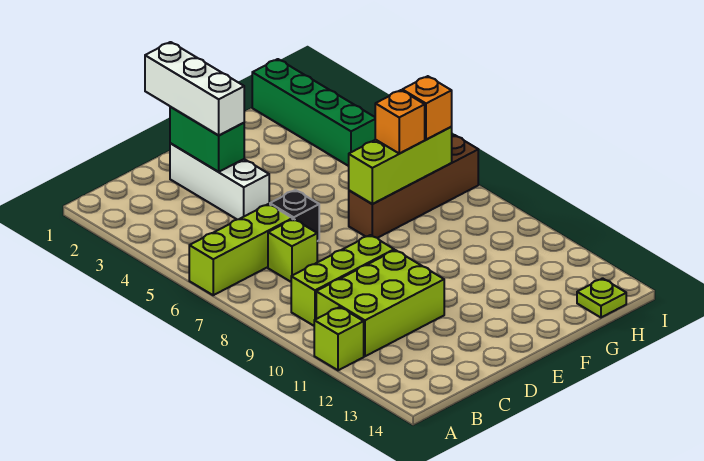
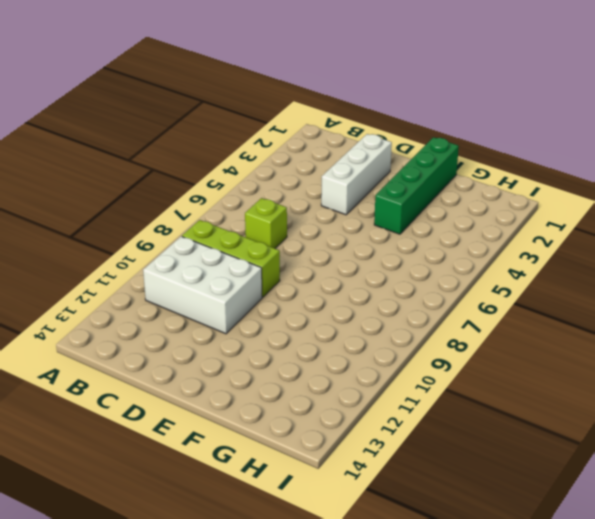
white brick B10:D11 level 1 -> lime brick B10:D11 level 1
green brick F1:F4 level 1 -> green brick H1:H4 level 1
none -> lime brick A6:C6 level 1
none -> lime brick A11 level 1
none -> black brick D6 level 1

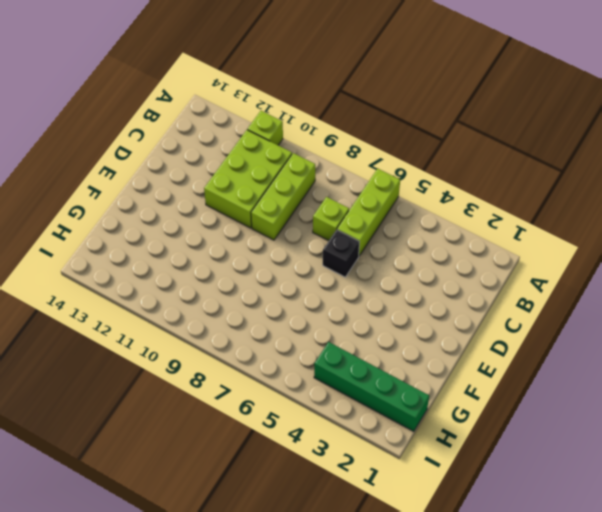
none -> white brick D2:D4 level 1
none -> brown brick F7:I7 level 1
none -> lime plate H14 level 1

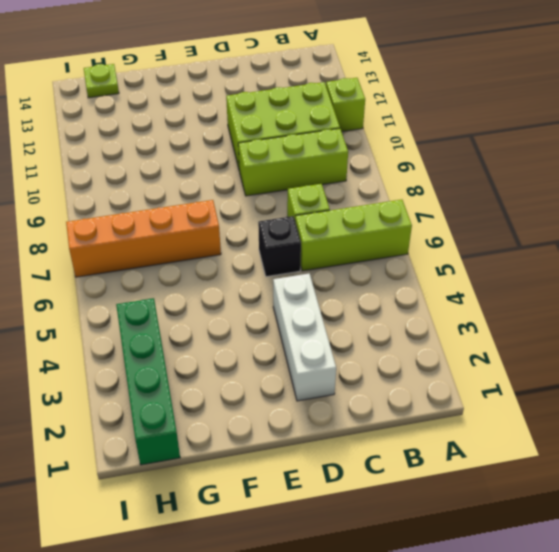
orange brick F7:I7 level 1 -> brown brick F7:I7 level 1
none -> green brick D2:D3 level 2
none -> lime brick F7:H7 level 2
none -> white brick D1:D3 level 3

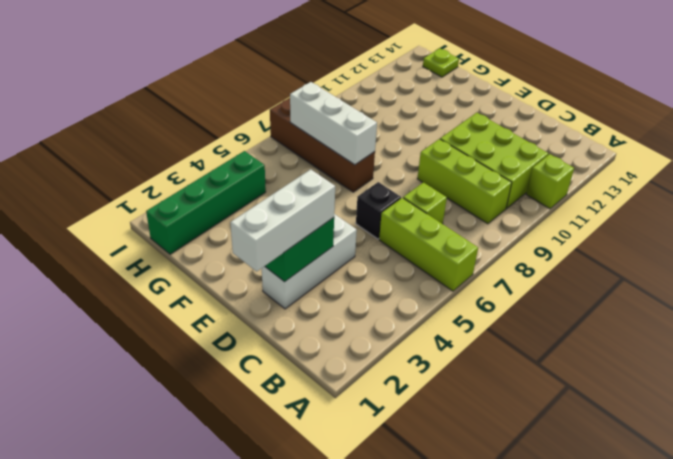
white brick F7:H7 level 2 -> lime brick F7:H7 level 2
none -> orange brick G7 level 3
none -> orange brick H7 level 3

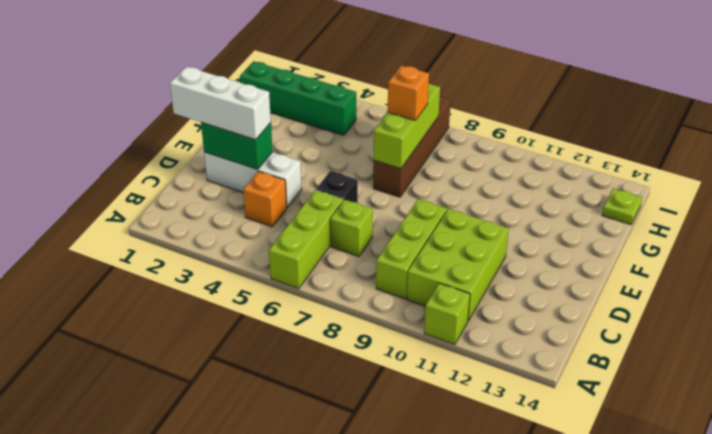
orange brick C4 level 1 -> orange brick H7 level 3

